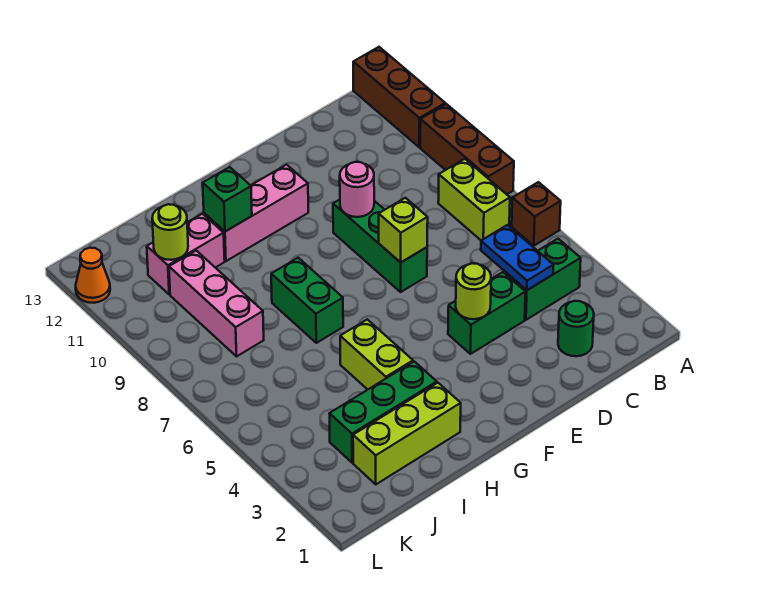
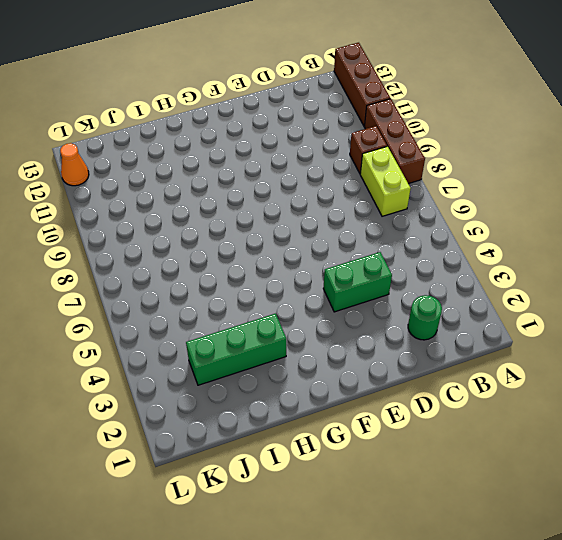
brown brick B9 level 1 -> brown brick A6 level 1
none -> green brick B4:C4 level 1
none -> green brick E7:E9 level 1
none -> pink brick F11:H11 level 1

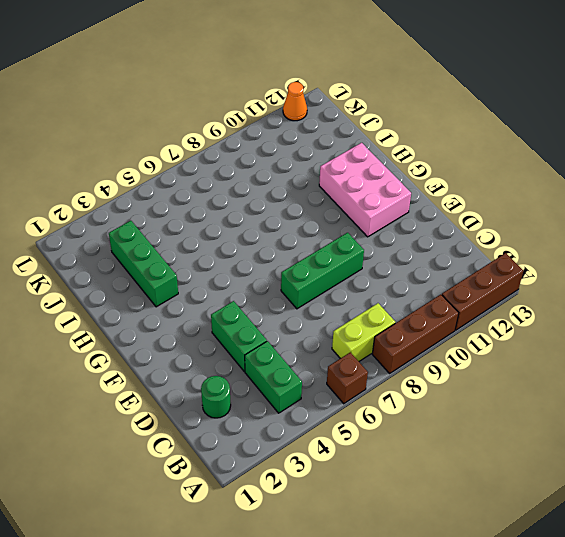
pink brick F11:H12 level 1 -> pink brick F11:H11 level 1
none -> lime brick H2:J2 level 1
none -> lime brick H4:H5 level 1
none -> green brick H7:H8 level 1

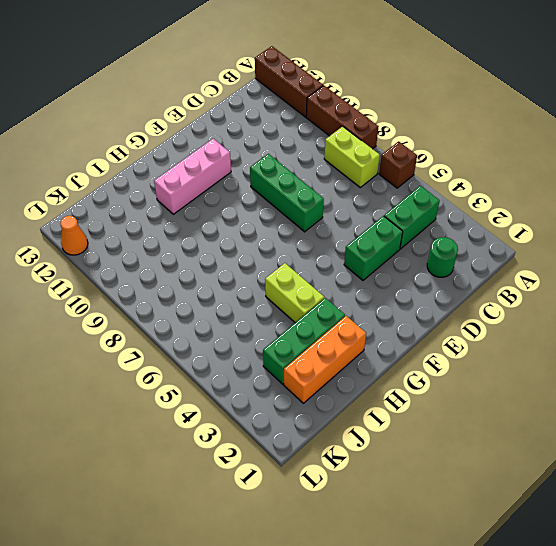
orange brick H2:J2 level 1 -> lime brick H2:J2 level 1
none -> green brick H7:H8 level 1
none -> pink brick I11:J11 level 1
none -> pink brick J8:J10 level 1

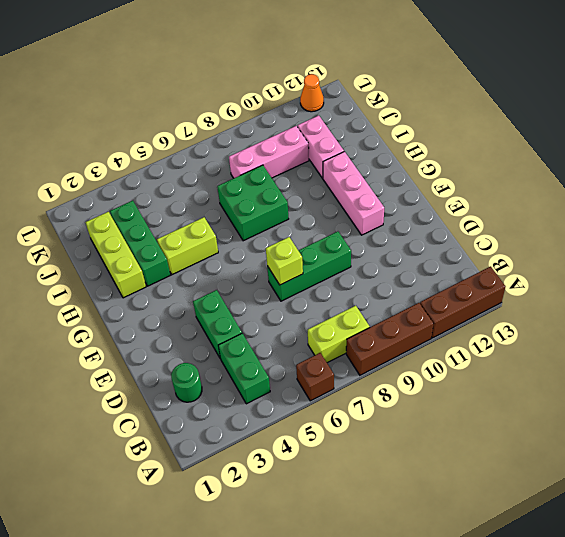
green brick H7:I8 level 1 -> green brick H7:H8 level 1
none -> blue plate C4:C5 level 2
none -> lime round brick E4 level 2
none -> pink round brick E9 level 2

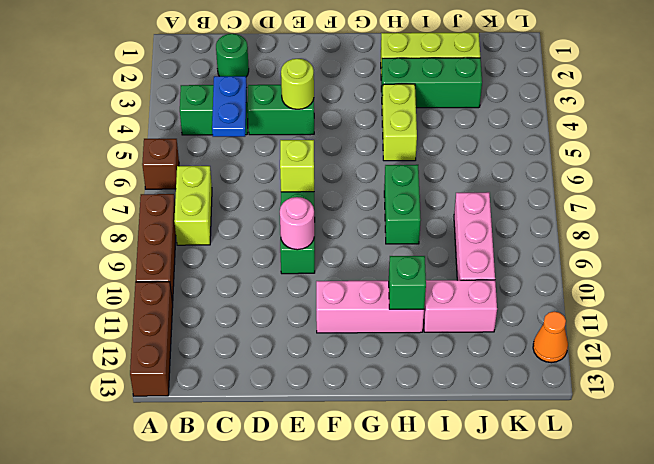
none -> lime round brick J11 level 2

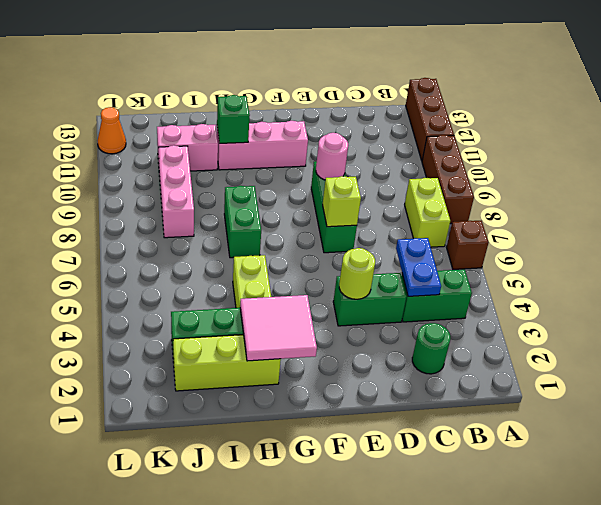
pink tile G2:H3 level 2 -> none
none -> lime round brick J11 level 2

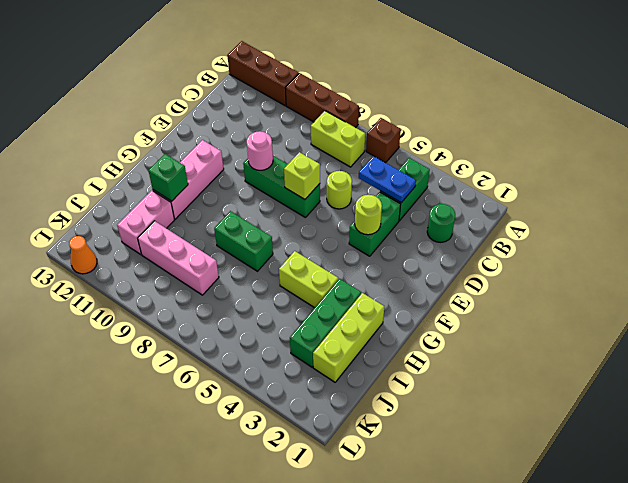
lime round brick D6 level 1 -> lime round brick J11 level 2

